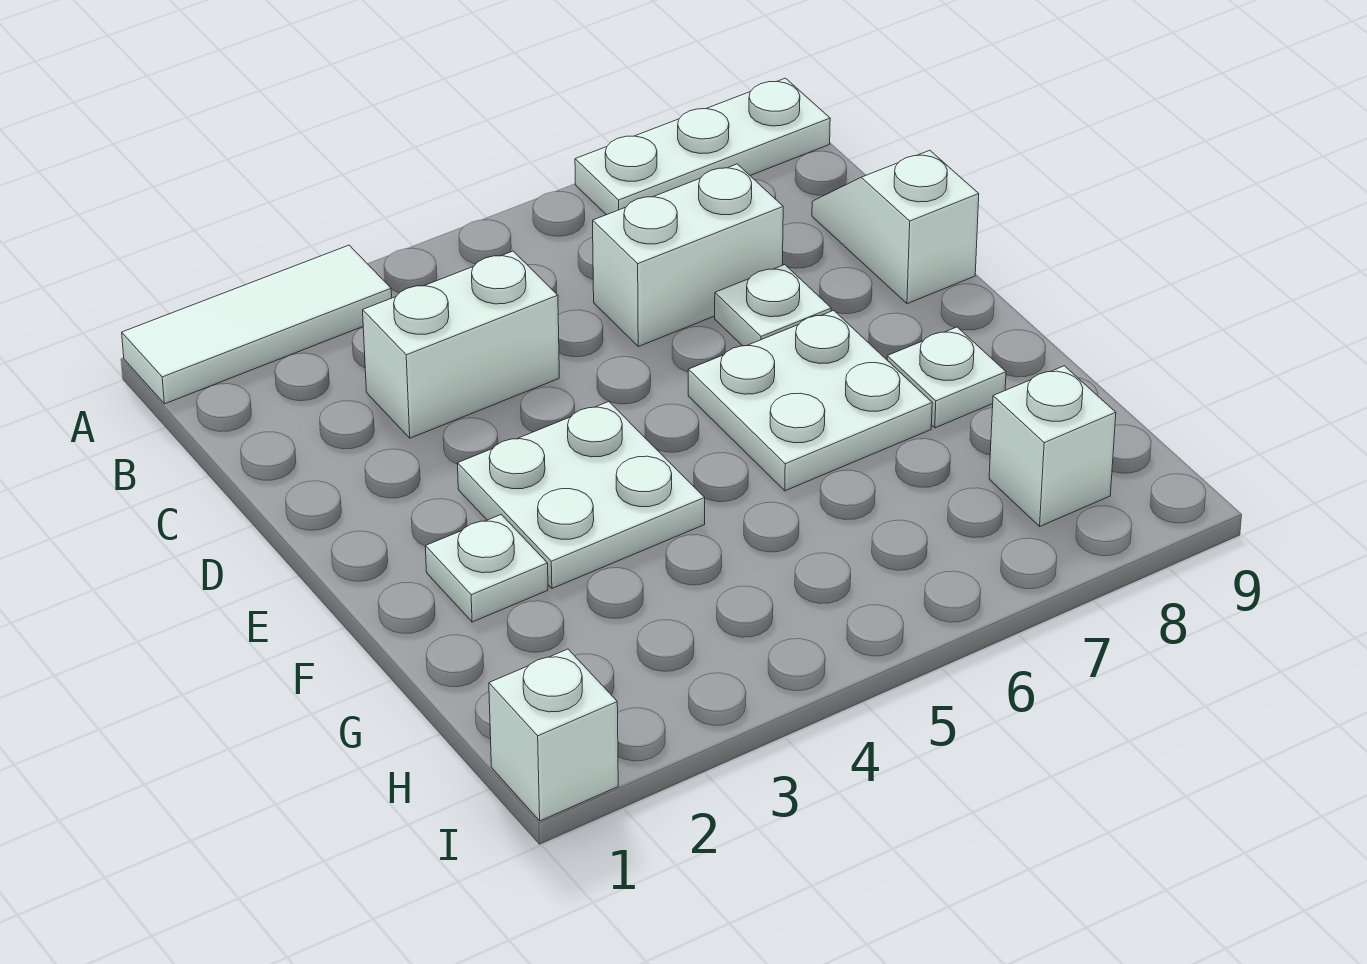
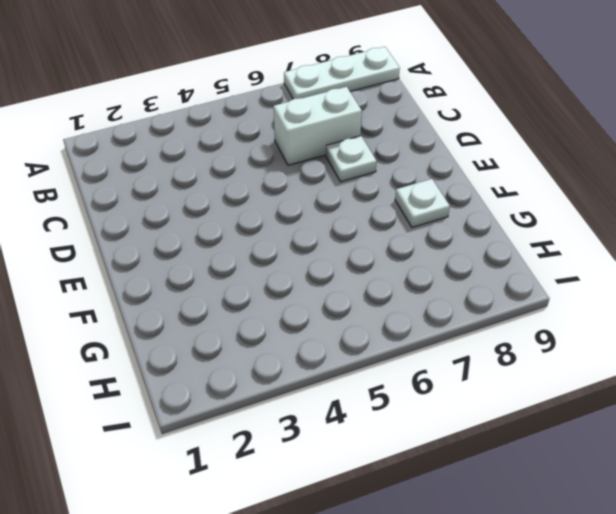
none -> white tile A1:A3 level 1
none -> white brick C3:C4 level 1
none -> white slope C9:D9 level 1 top D

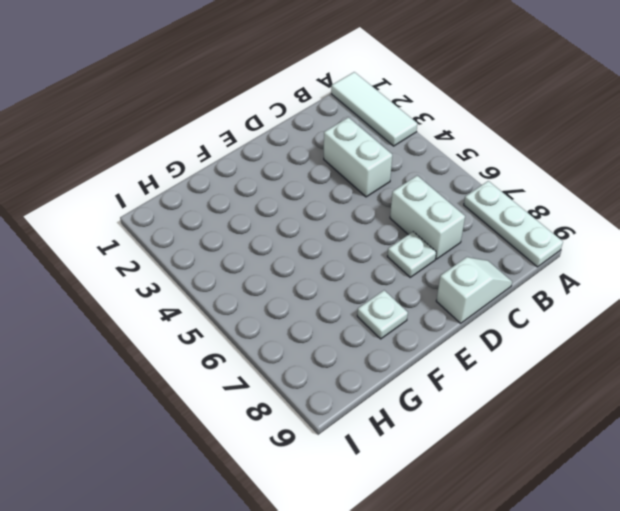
none -> white plate E3:F4 level 1
none -> white plate E6:F7 level 1
none -> white plate F2 level 1

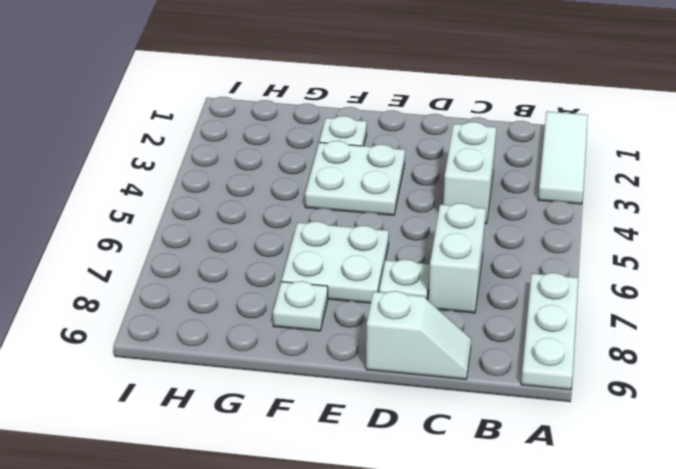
none -> white brick H8 level 1
none -> white brick I1 level 1

